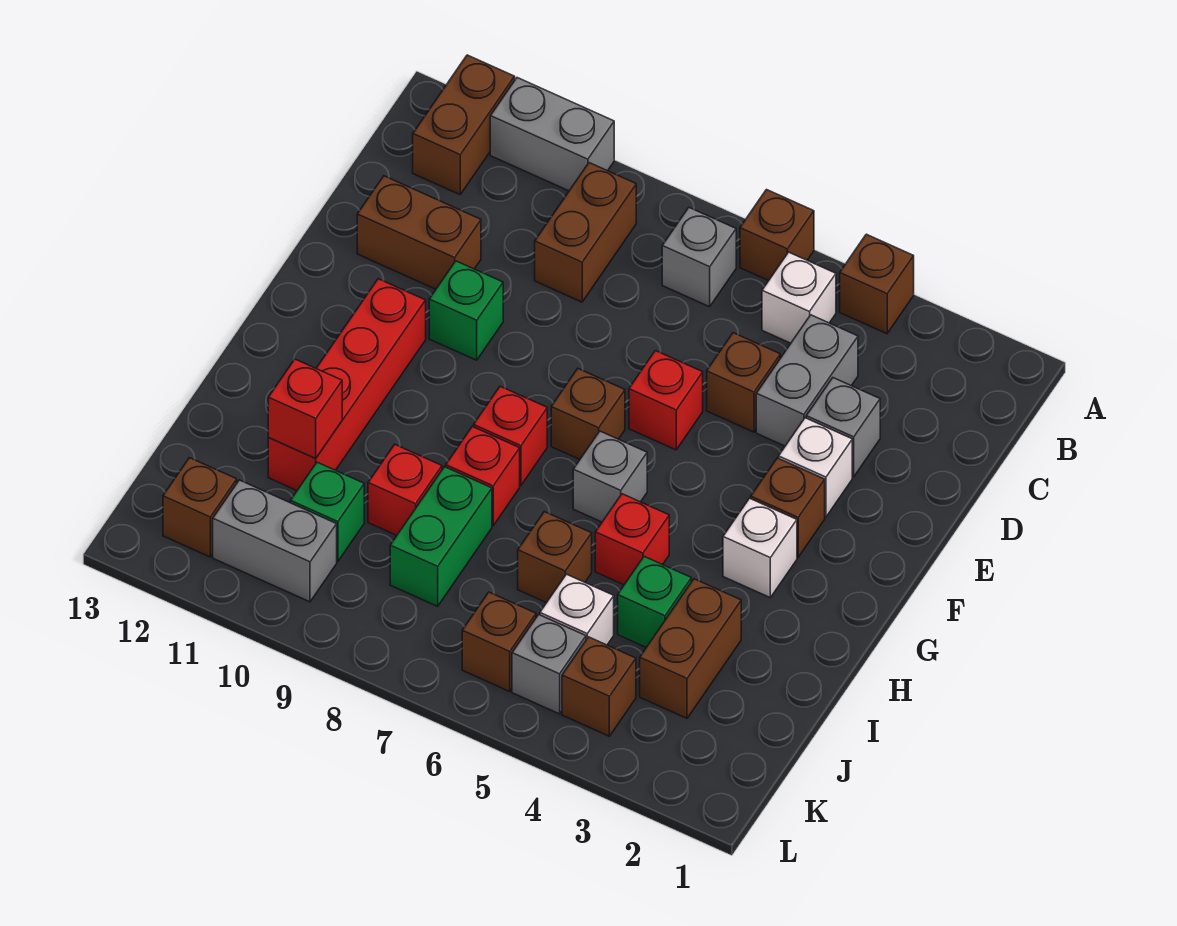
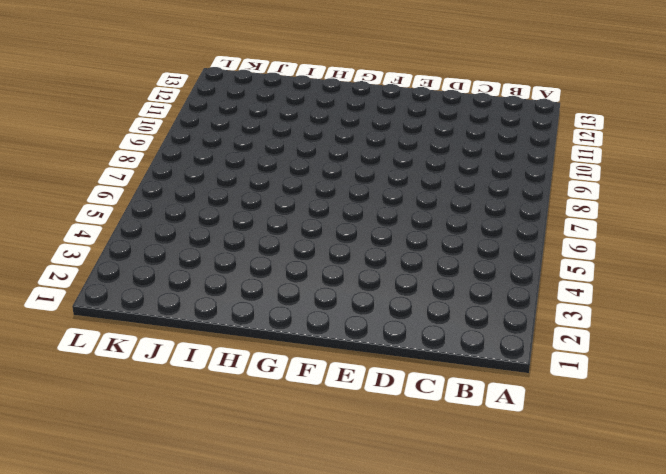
none -> brown brick A4 level 1
none -> brown brick A6 level 1
none -> grey brick A10:A11 level 1
none -> brown brick A12:B12 level 1

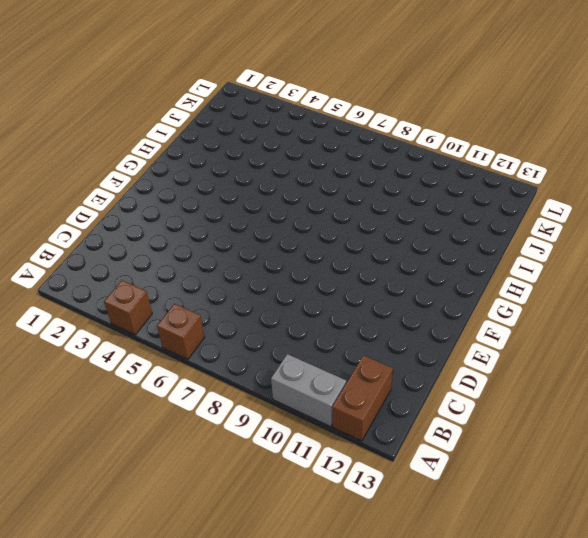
none -> white brick B5 level 1
none -> grey brick B7 level 1
none -> brown brick B9:C9 level 1
none -> grey brick C4:D4 level 1

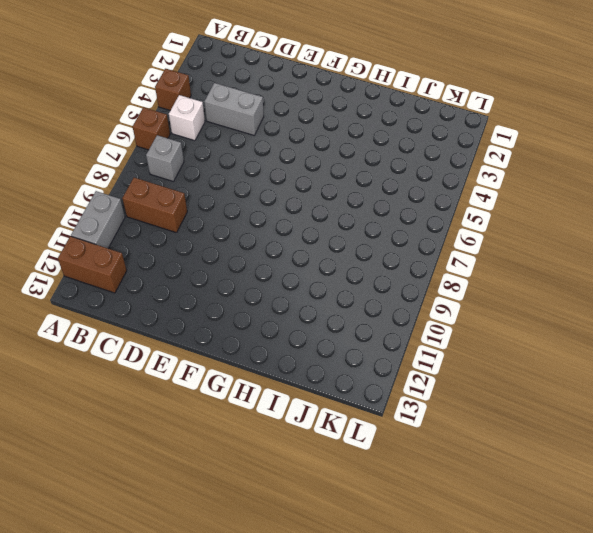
none -> grey brick D3 level 1
none -> brown brick D5 level 1
none -> brown brick D11:D12 level 1
none -> white brick E3 level 1

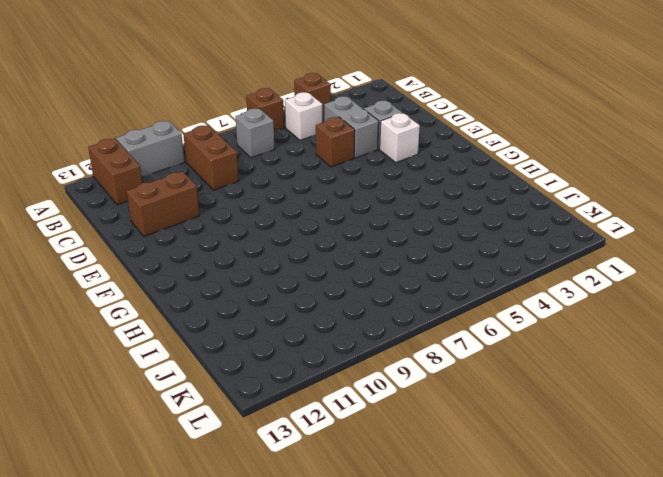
none -> red brick E6 level 1
none -> green brick E10 level 1
none -> brown brick F3 level 1
none -> brown brick F7 level 1

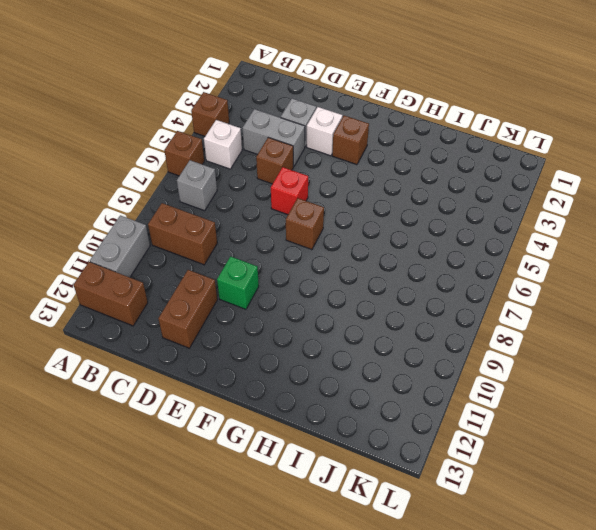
none -> red brick F11:I11 level 1
none -> white brick G3 level 1
none -> grey brick G6 level 1
none -> red brick G8 level 1

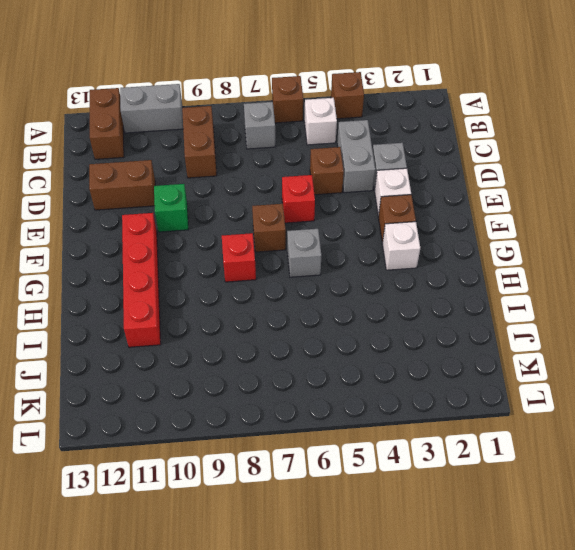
none -> red brick H5 level 1
none -> red brick H8 level 1
none -> brown brick I3:J3 level 1
none -> green brick I4 level 1

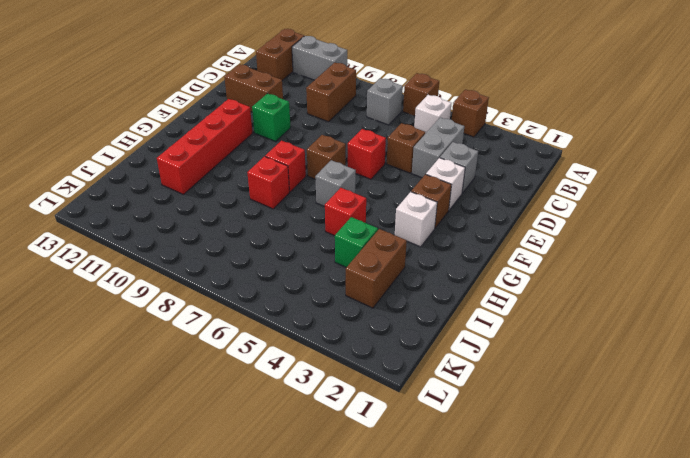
none -> brown brick I6 level 1
none -> green brick I8:J8 level 1
none -> red brick I9 level 1
none -> white brick J5 level 1

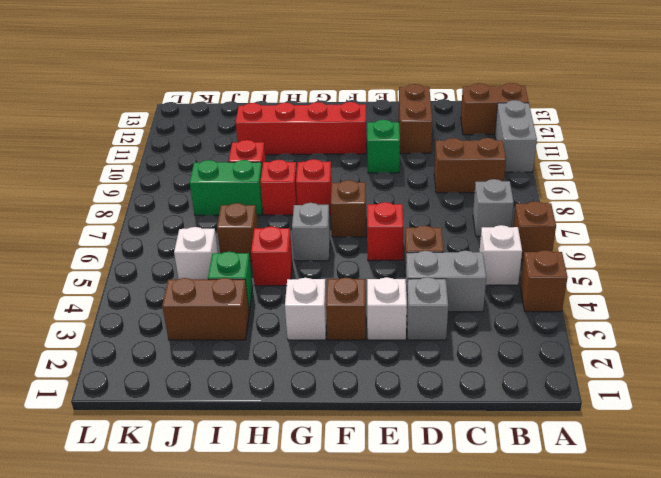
none -> green brick J10 level 1
none -> brown brick K4 level 1
none -> grey brick K5 level 1
none -> brown brick K6 level 1

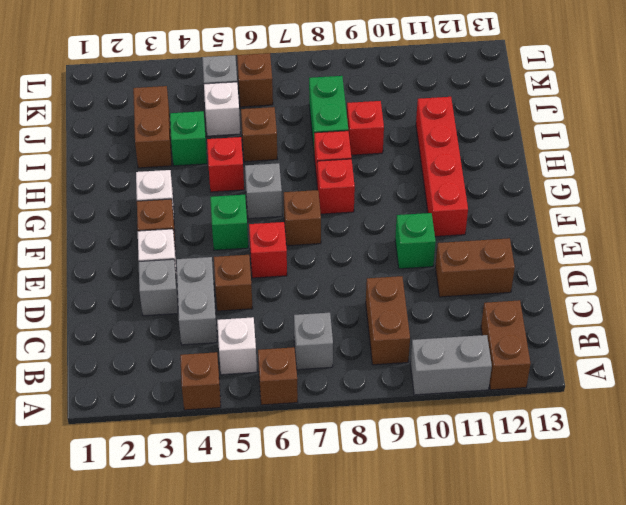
green brick F5 level 1 -> green brick J10 level 1
none -> brown brick K4 level 1
none -> grey brick K10:K11 level 1
none -> brown brick K12 level 1
none -> red brick I11 level 2

